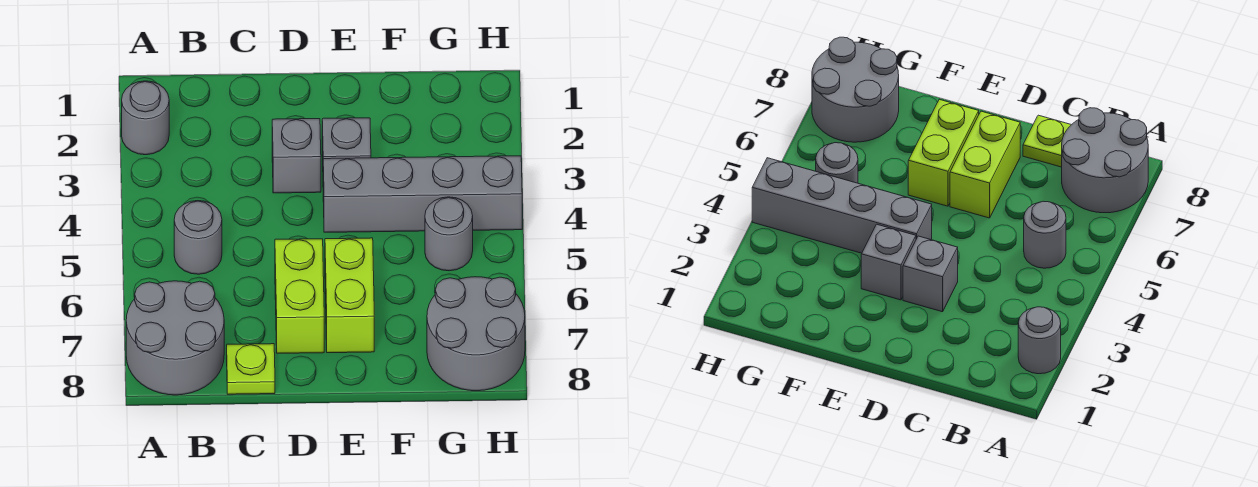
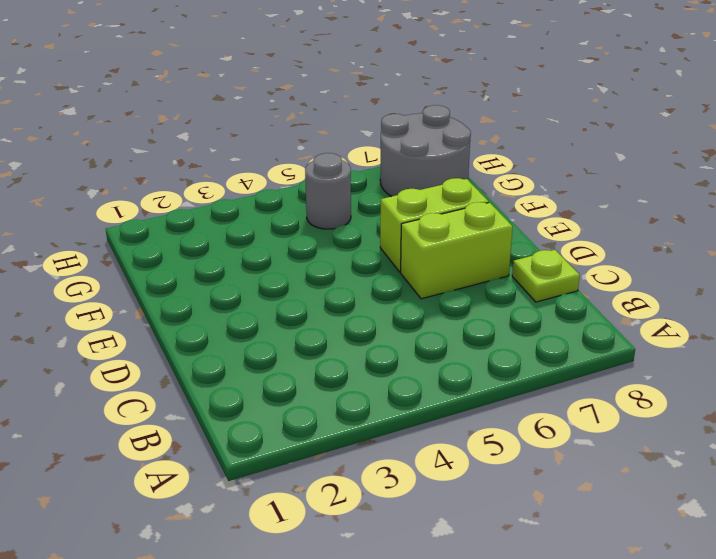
none -> grey round brick A2 level 1
none -> grey round brick A7:B8 level 1

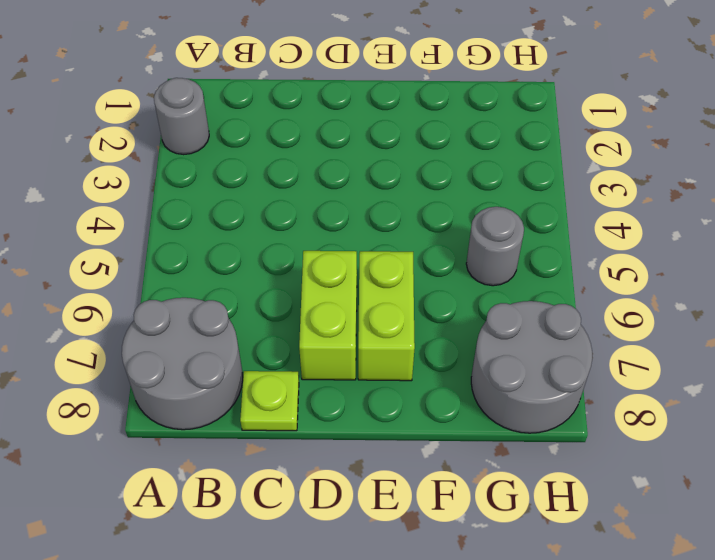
none -> grey round brick B5 level 1
none -> grey brick D3 level 1

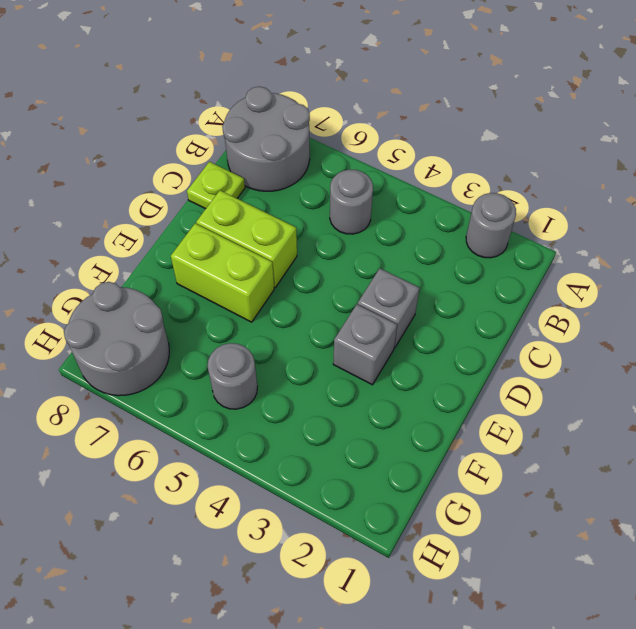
none -> grey brick E4:H4 level 1

